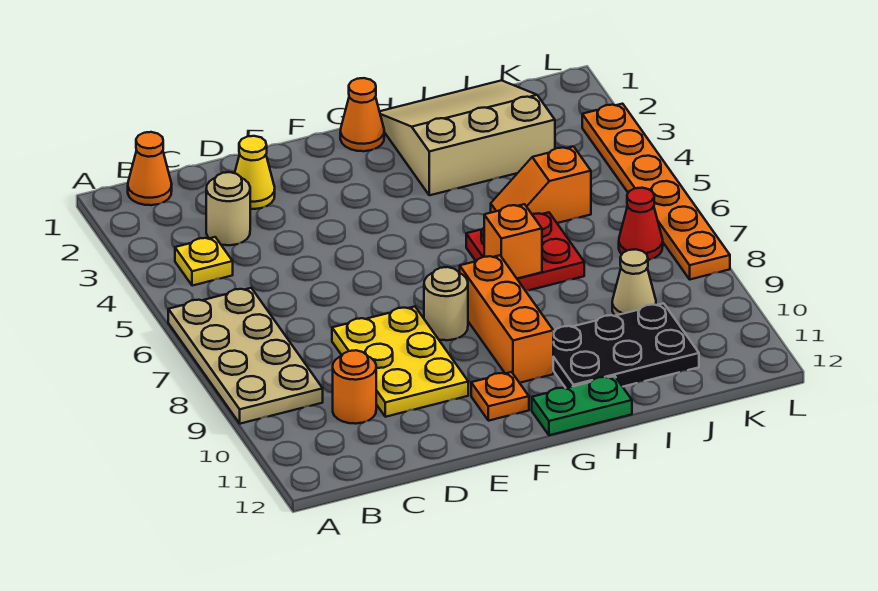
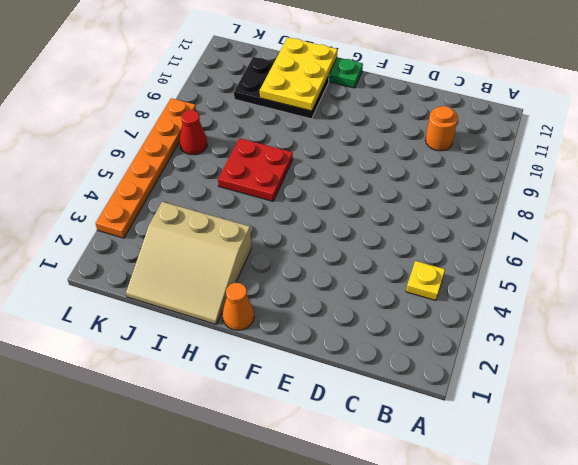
yellow plate H10:I12 level 2 -> yellow plate D8:E10 level 1
none -> tan plate A6:B9 level 1
none -> orange cone B1 level 1
none -> tan round brick C3 level 1

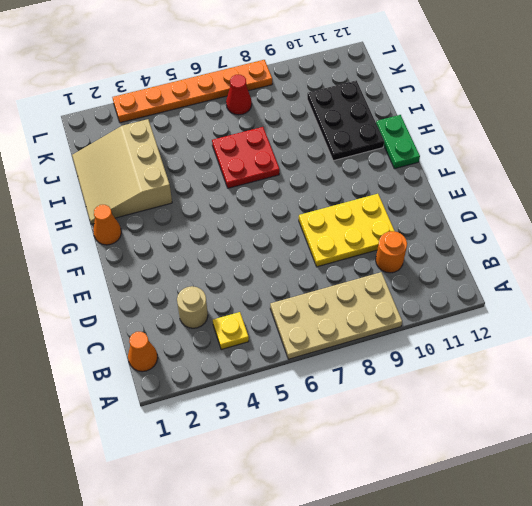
none -> yellow cone D2 level 1
none -> tan round brick F8 level 1
none -> orange plate F11 level 1

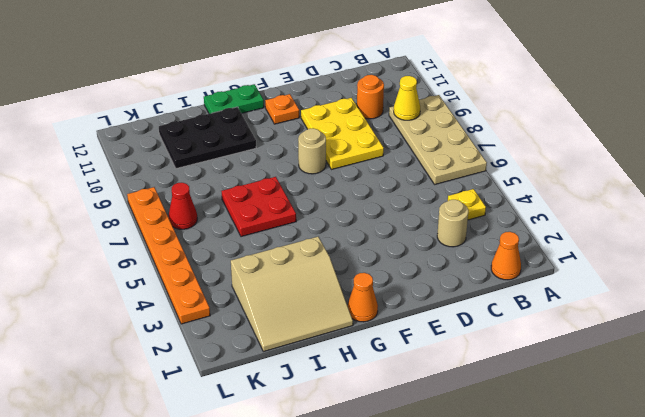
yellow cone B9 level 2 -> yellow cone D2 level 1
none -> orange brick G8:G10 level 1
none -> orange slope I5:J5 level 1 top J
none -> tan cone J9 level 1

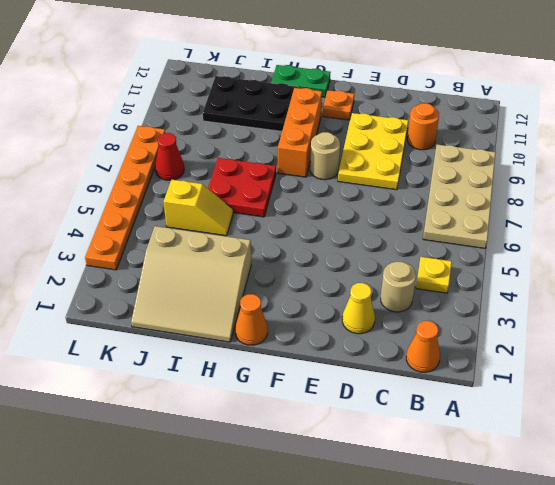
yellow slope I5:J5 level 1 top J -> orange slope I5:J5 level 1 top J
none -> tan cone J9 level 1
none -> orange brick H7 level 2

